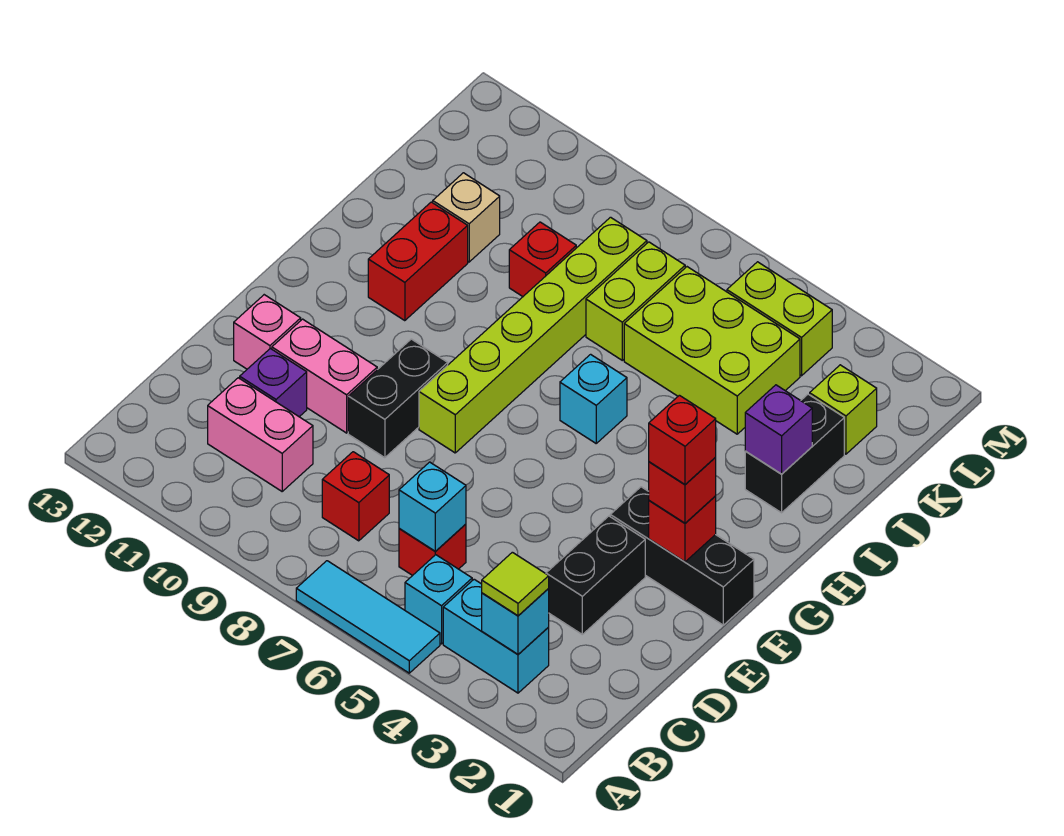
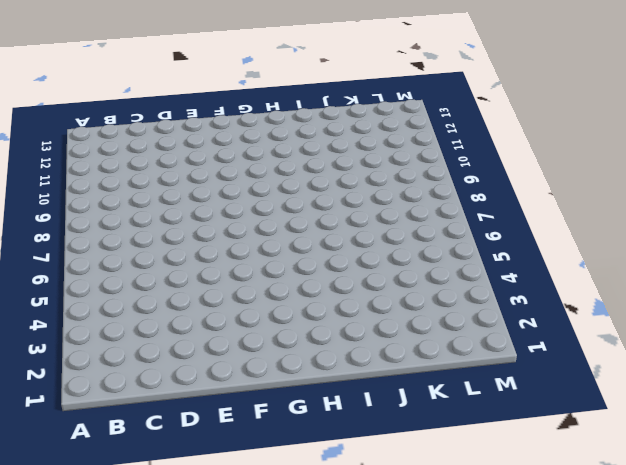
none -> cyan tile A5:A7 level 1
none -> cyan brick B3:B4 level 1
none -> cyan brick B5 level 1

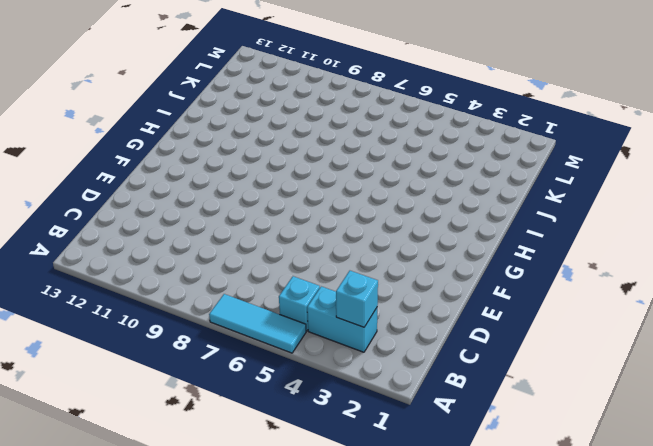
none -> red brick C6 level 1
none -> red brick C8 level 1
none -> pink brick C10:C11 level 1

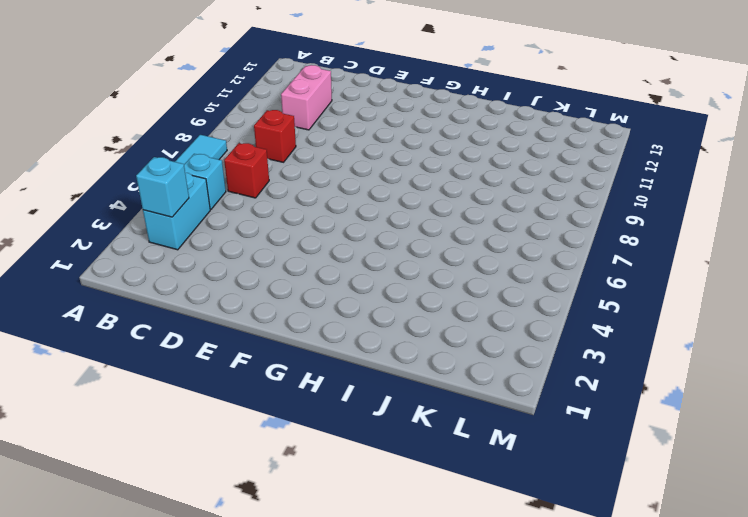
none -> black brick D3:E3 level 1
none -> purple brick D11 level 1
none -> black brick E9:F9 level 1

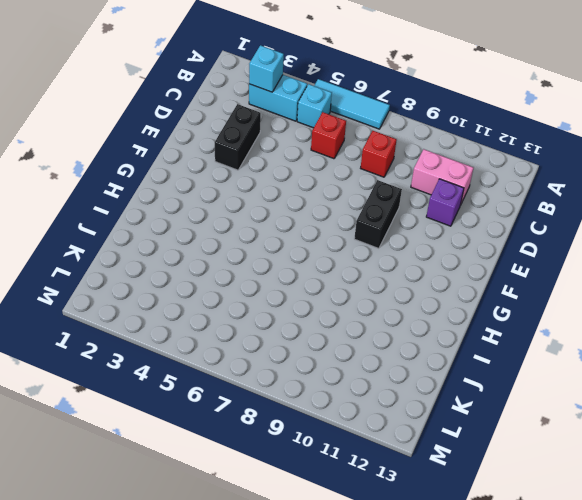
none -> pink brick E10:E11 level 1
none -> pink brick E12 level 1
none -> black brick F1:F3 level 1

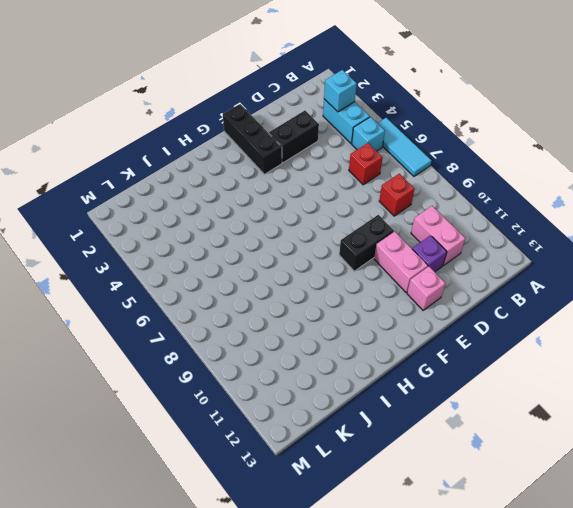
none -> lime brick F8:K8 level 1
none -> cyan brick H6 level 1
none -> red brick H11:I11 level 1

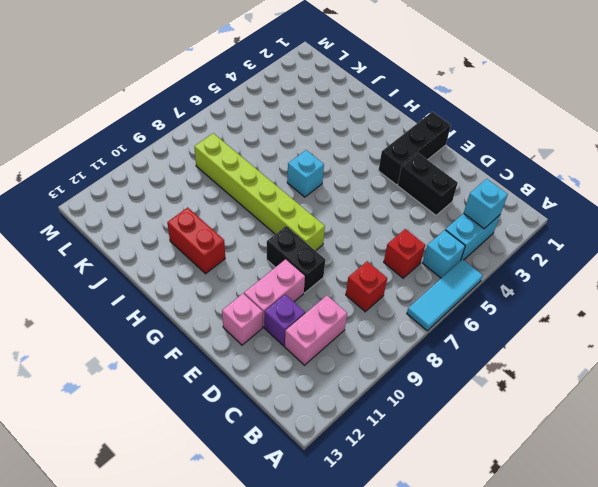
none -> black brick I2:J2 level 1
none -> lime brick J4:K6 level 1
none -> lime brick J7:K7 level 1

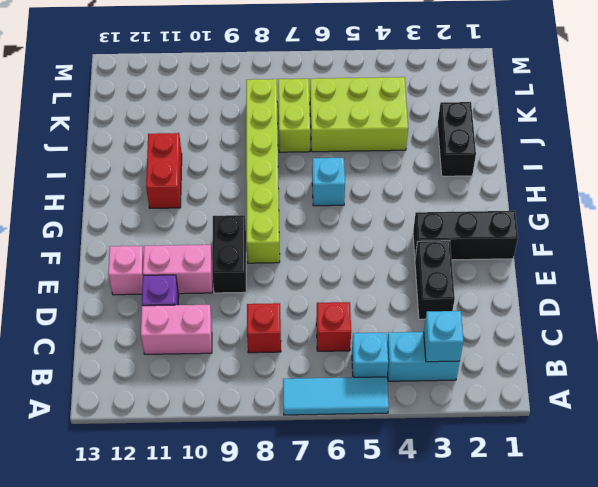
none -> red brick J9 level 1
none -> tan brick J11 level 1
none -> lime brick K2 level 1

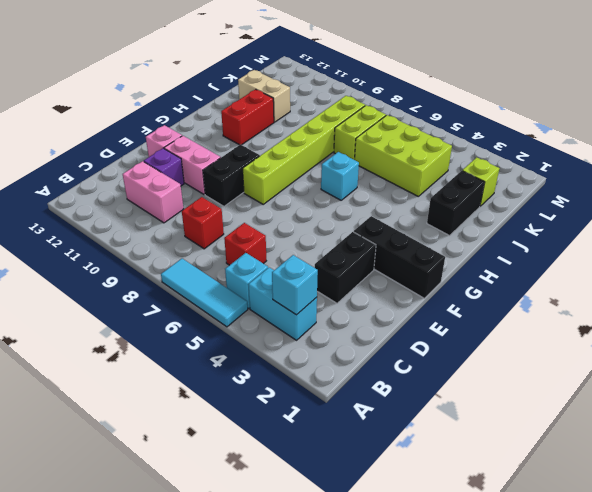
tan brick J11:J12 level 1 -> tan brick J11 level 1
none -> red brick J9 level 1
none -> lime brick L4:L5 level 1
none -> cyan brick C6 level 2

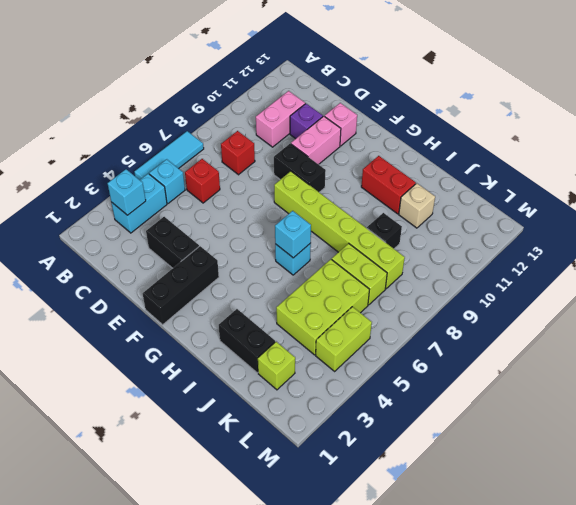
cyan brick H6 level 2 -> cyan brick C6 level 2
black brick J9 level 1 -> red brick J9 level 1
none -> red brick F2 level 2
none -> purple brick I2 level 2
none -> lime tile B3 level 3

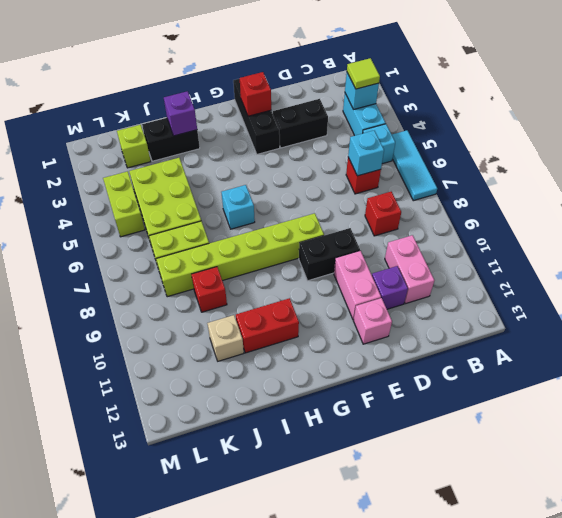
none -> red brick F2 level 3
none -> red brick F2 level 4

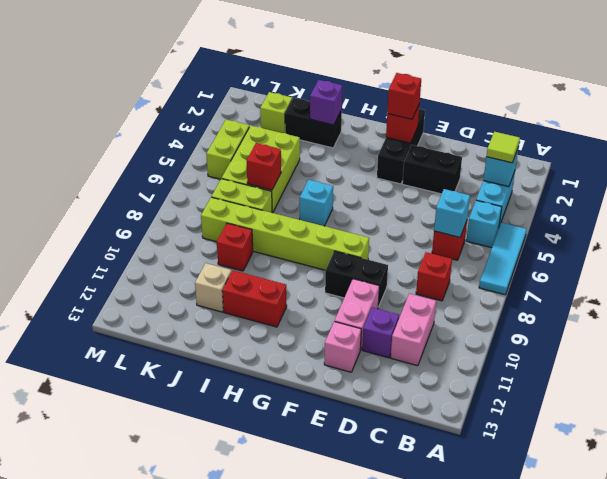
red brick J6 level 2 -> red brick F2 level 4

